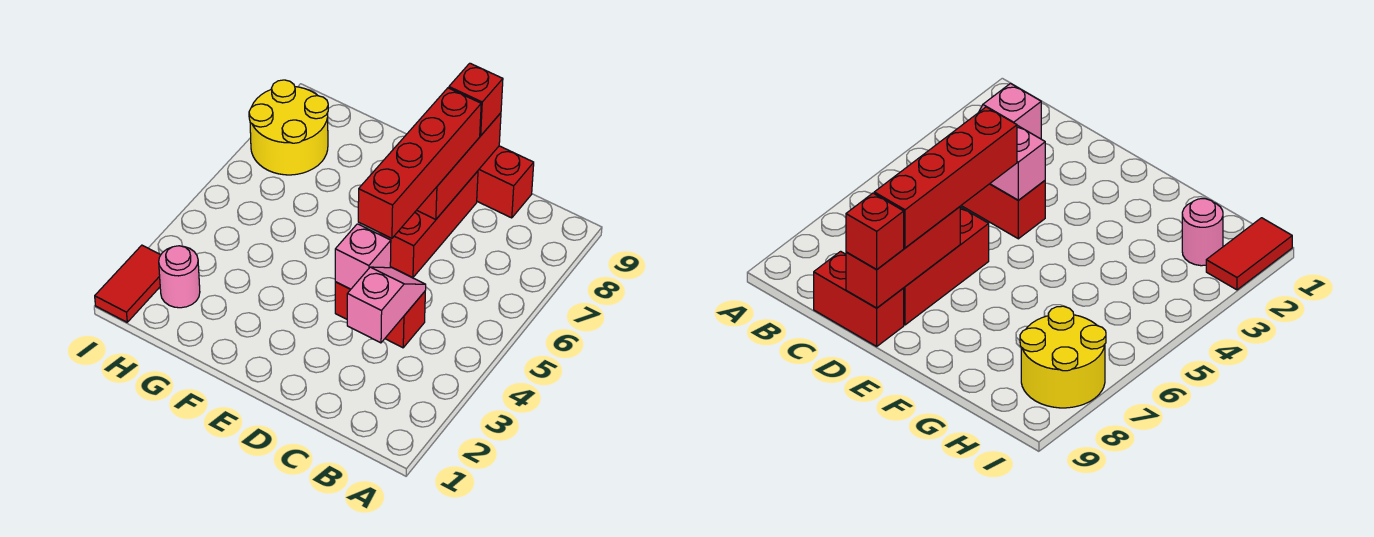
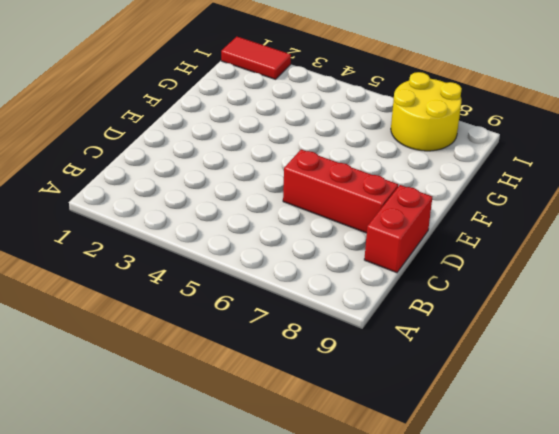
none -> red brick C4:D4 level 1
none -> pink round brick H2 level 1

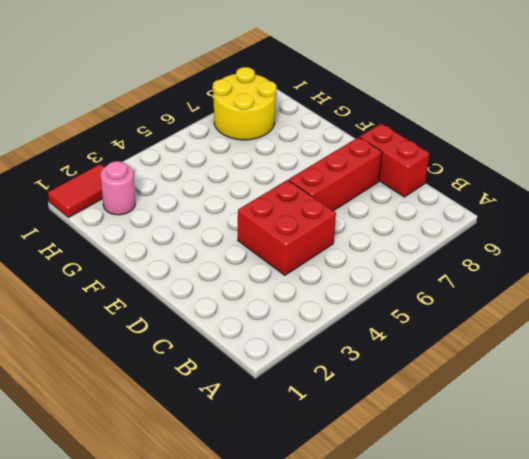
red brick C4:D5 level 1 -> red brick C4:D4 level 1
none -> pink slope C3:C4 level 2 top 3
none -> pink brick D4 level 2

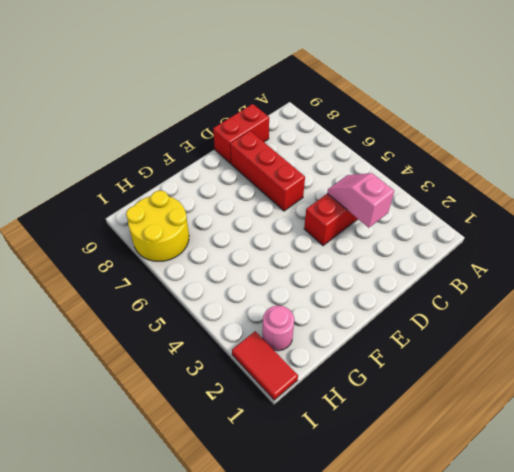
none -> pink brick D4 level 2
none -> red brick D7:D9 level 2

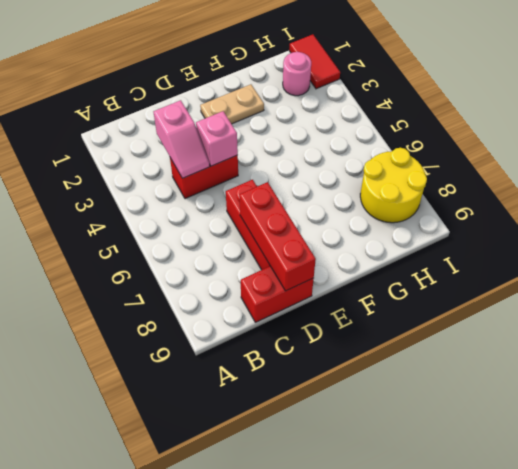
tan plate E2:F2 level 1 -> none
none -> red brick D5:D8 level 3
none -> red brick D9 level 3

